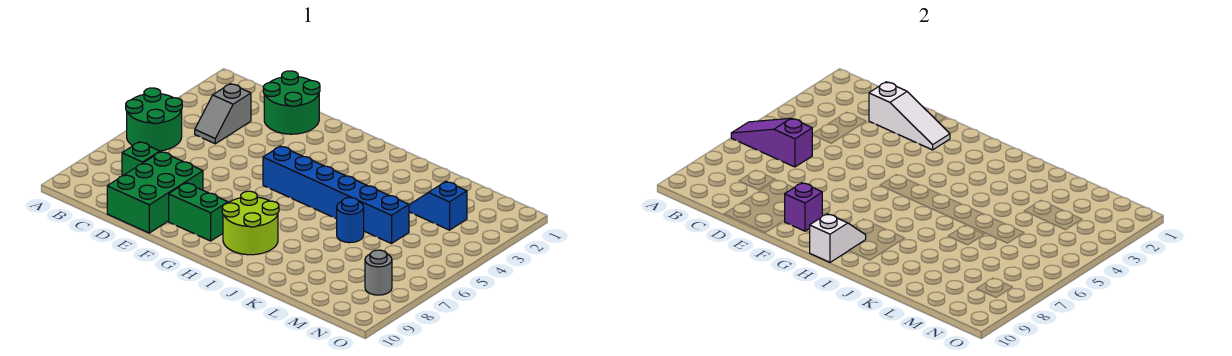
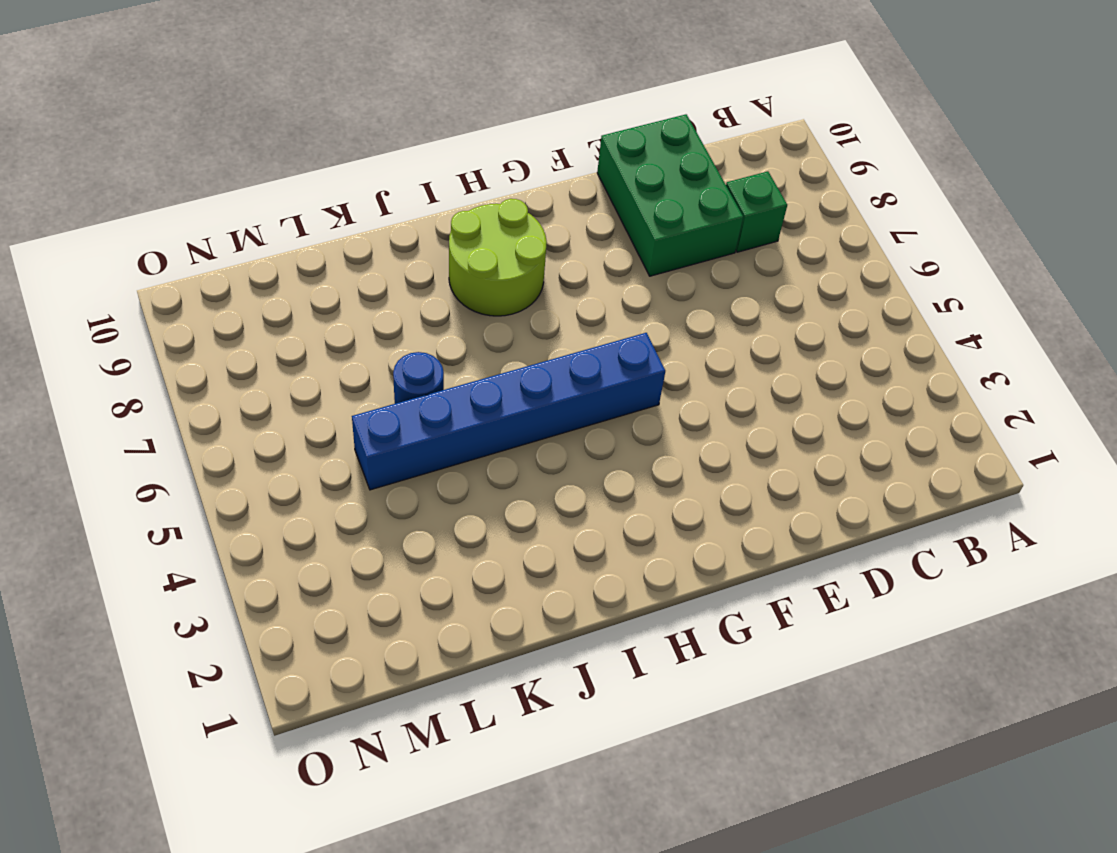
none -> green round brick A5:B6 level 1
none -> grey slope C3:C4 level 1 top 3
none -> green round brick D1:E2 level 1

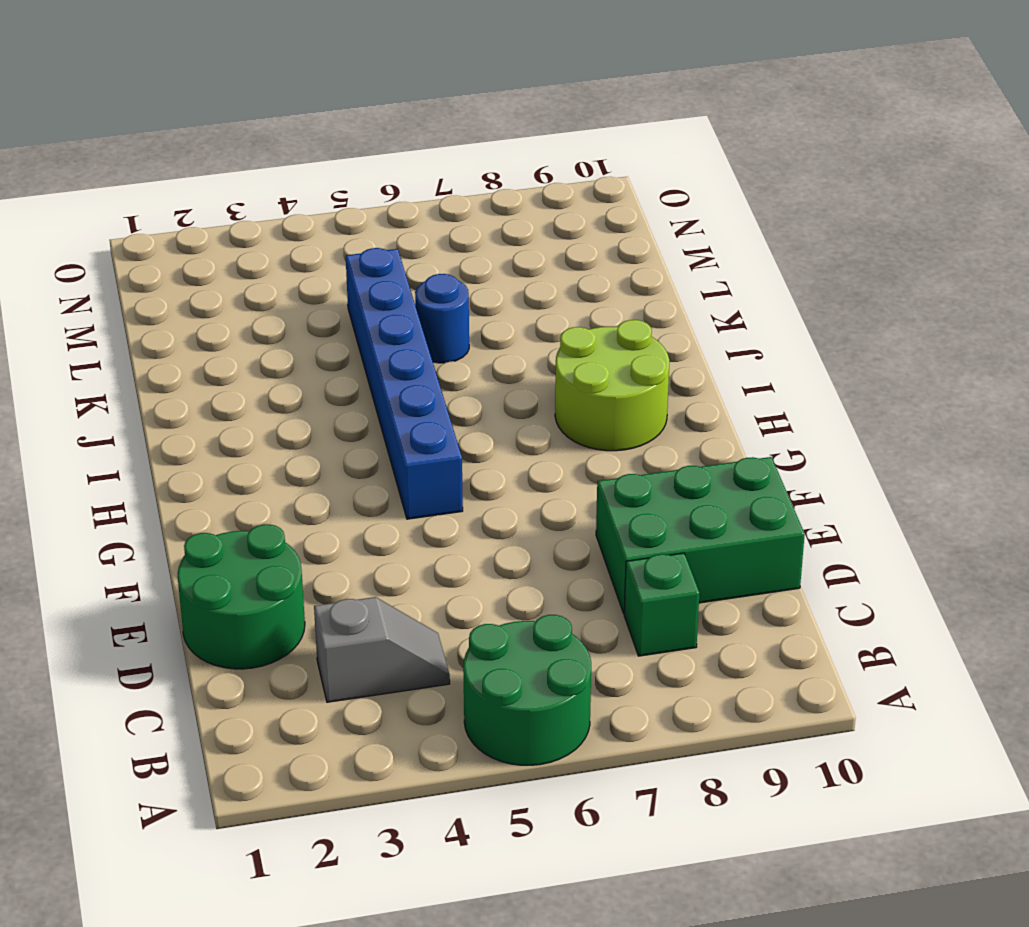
none -> green brick F9:G9 level 1
none -> blue slope L3:M3 level 1 top M
none -> grey round brick N8 level 1

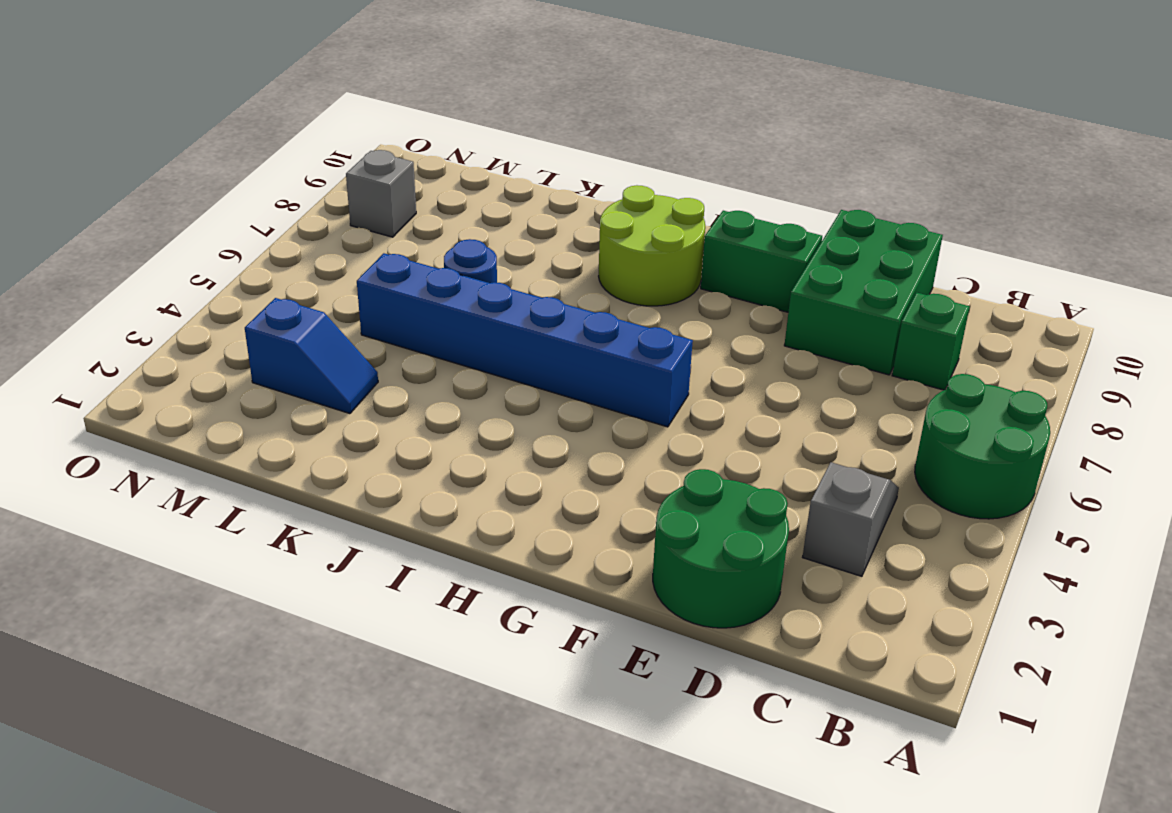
grey brick N8 level 1 -> grey round brick N8 level 1
none -> purple slope A6:C6 level 2 top C
none -> white slope D2:F2 level 2 top D
none -> purple brick F9 level 2

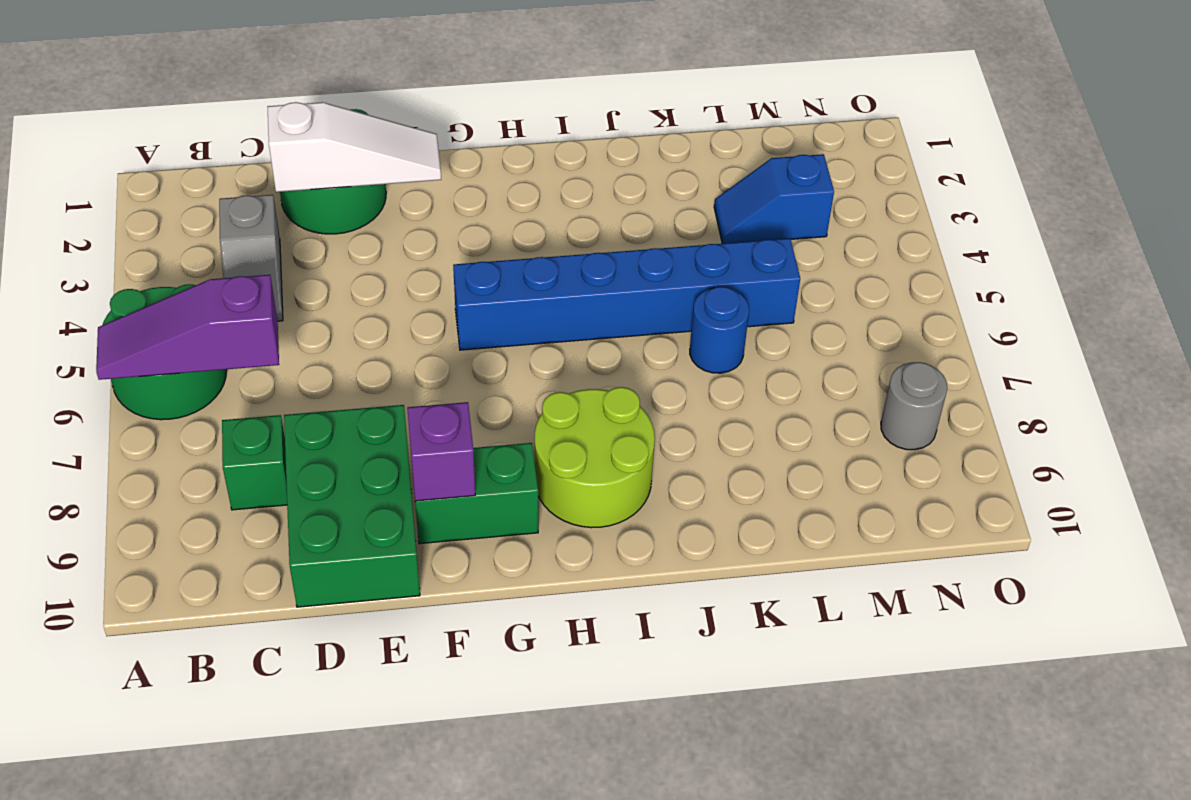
none -> white slope H9:H10 level 2 top 10

